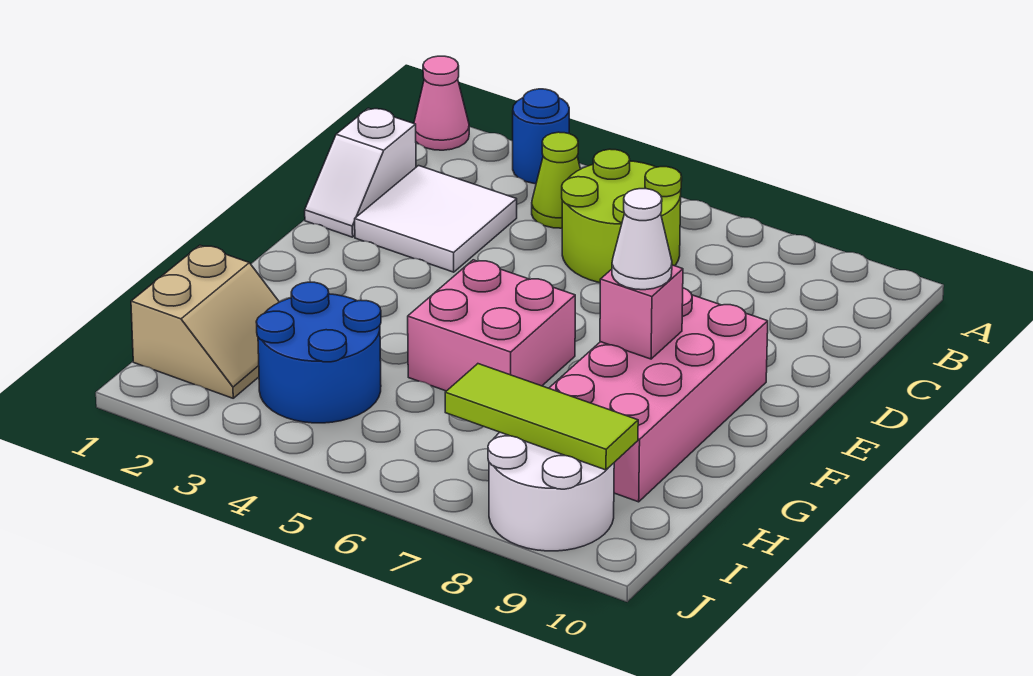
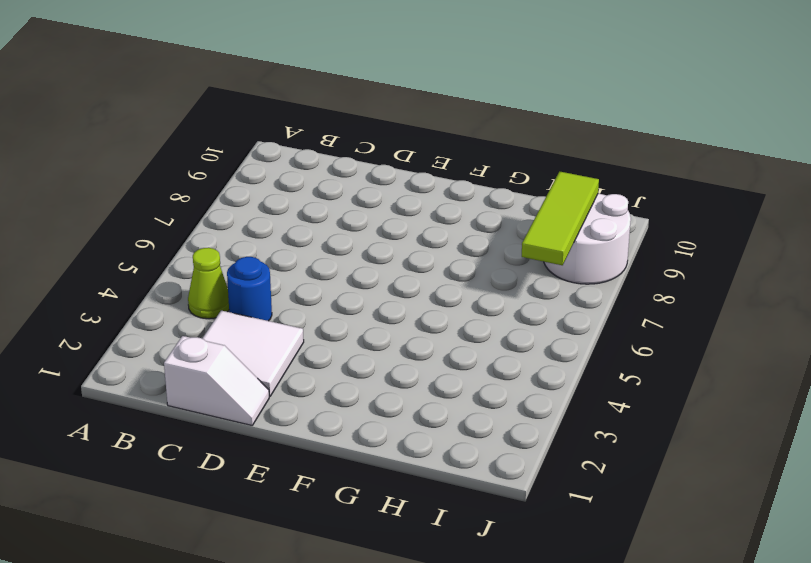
blue round brick C4 level 1 -> blue round brick A3 level 1
none -> pink cone A1 level 1
none -> lime round brick B5:C6 level 1
none -> pink brick E8:H9 level 1

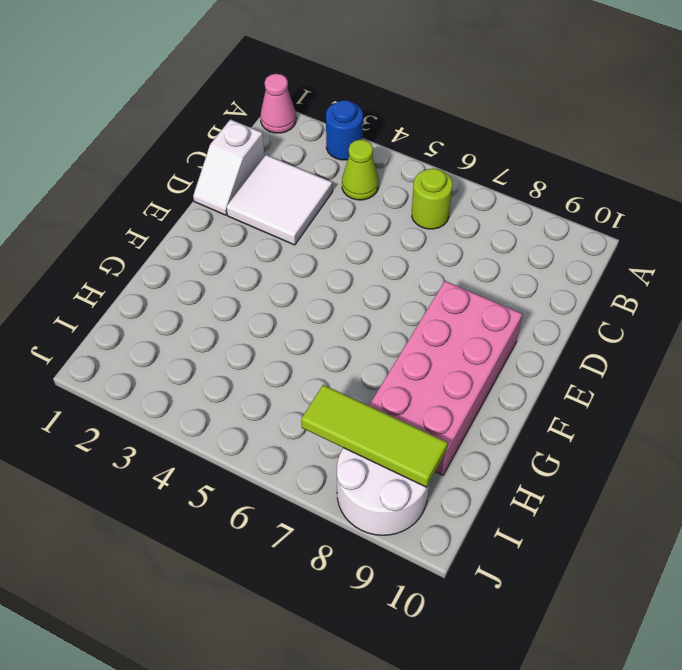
lime round brick B6 level 1 -> lime round brick B5:C6 level 1
none -> pink brick F5:G6 level 1
none -> tan slope H1:I2 level 1 top 1
none -> blue round brick H3:I4 level 1

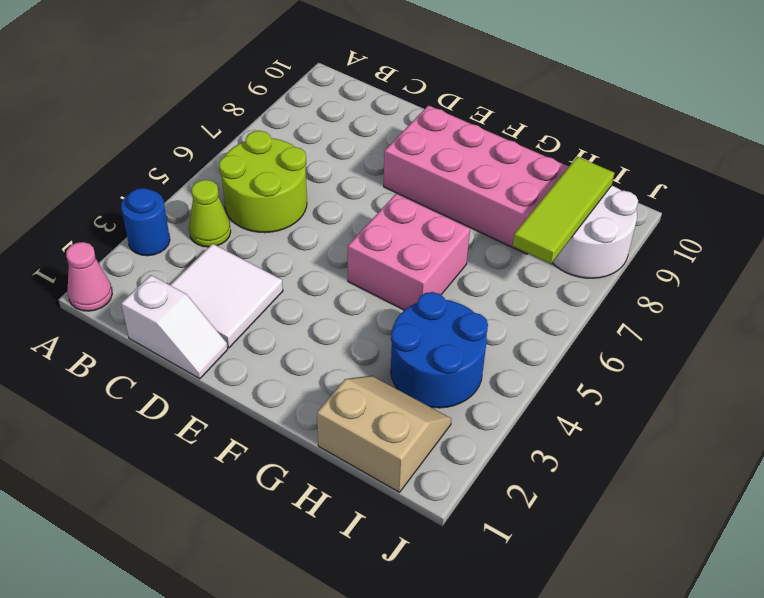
none -> pink brick F8 level 2
none -> white cone F8 level 3

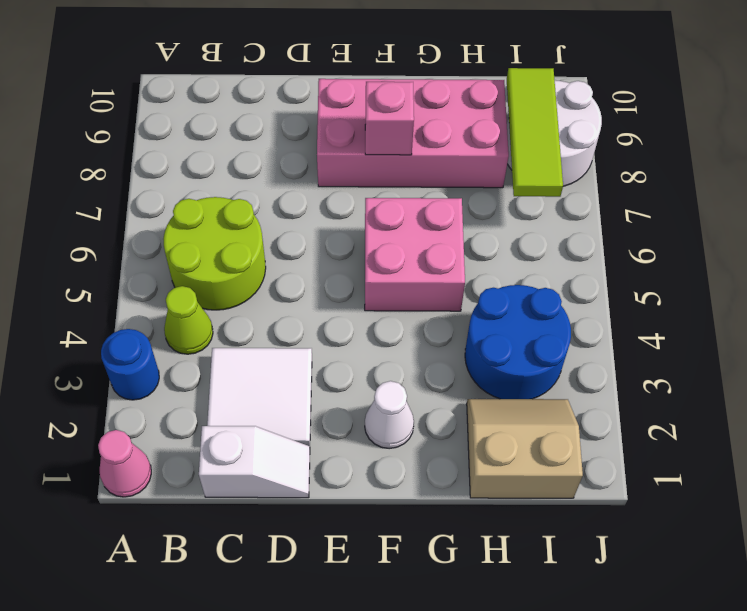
white cone F2 level 1 -> white cone F8 level 3

